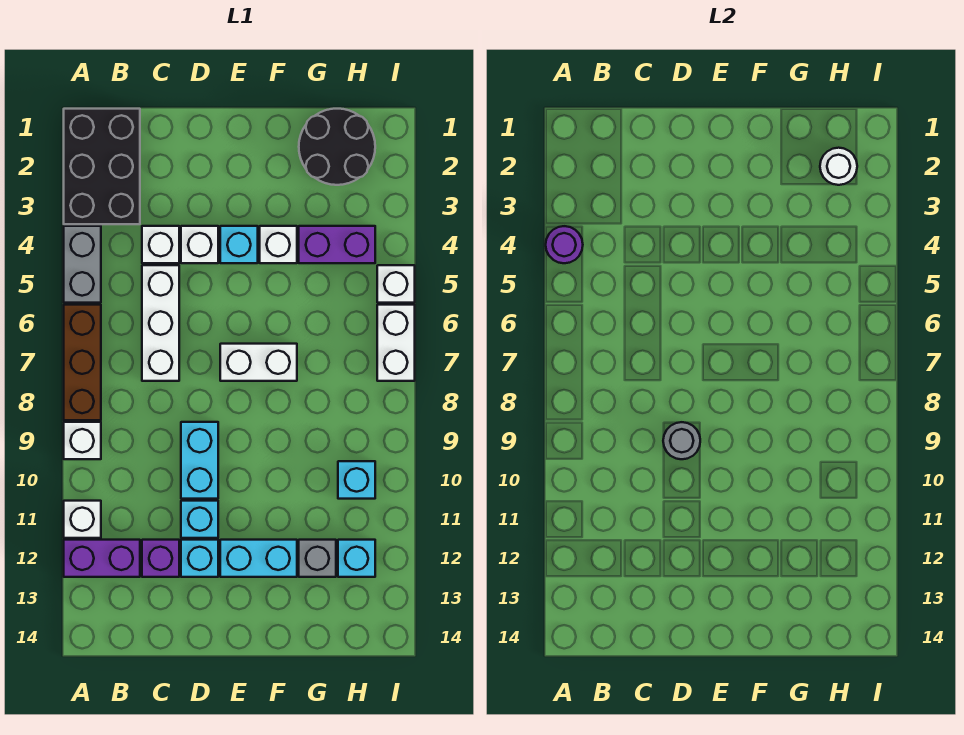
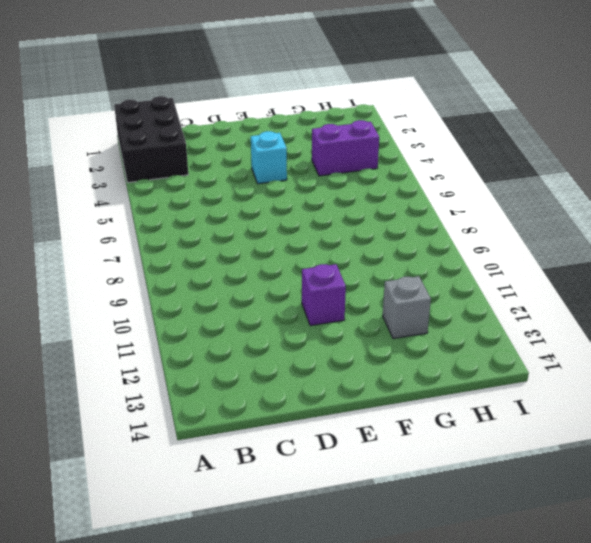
purple brick E11 level 1 -> purple brick C12 level 1
none -> grey brick A4:A5 level 1
none -> brown brick A6:A8 level 1
none -> white brick A9 level 1

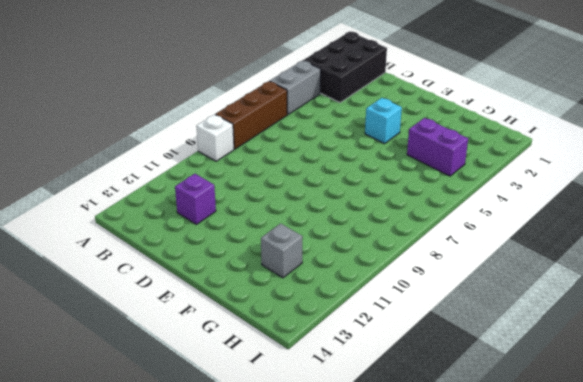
none -> white brick A11 level 1
none -> purple brick A12:B12 level 1
none -> white brick C4 level 1

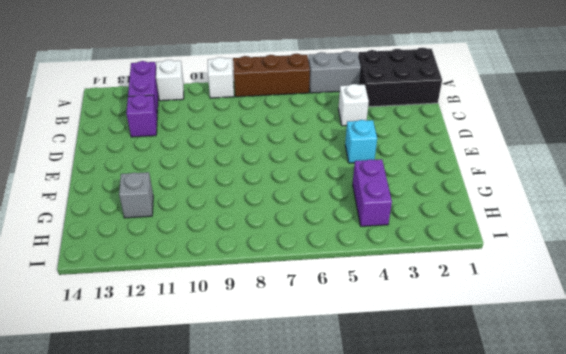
none -> white brick C5:C7 level 1
none -> white brick D4 level 1
none -> cyan brick D9:D10 level 1

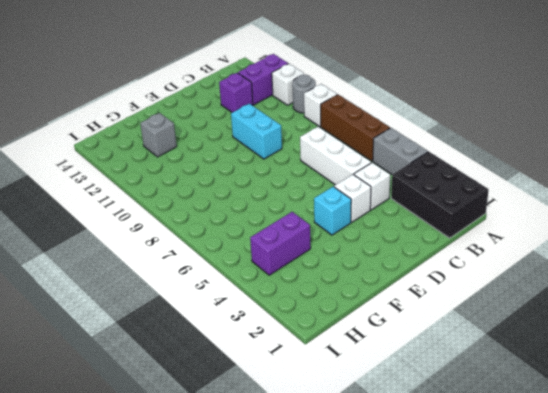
grey round brick A10 level 1 -> grey round brick D9 level 2
none -> cyan brick D11 level 1
none -> cyan brick D12 level 1
none -> white brick E7:F7 level 1

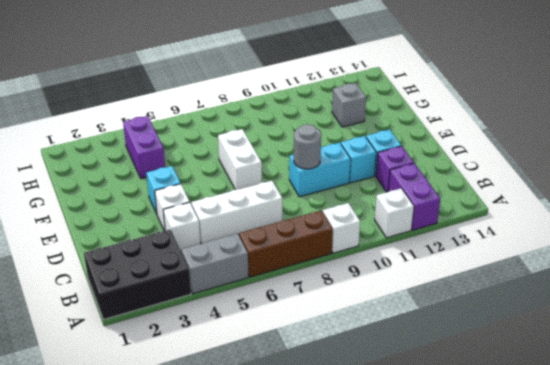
none -> cyan brick E12:F12 level 1
none -> white brick F4 level 1
none -> black round brick G1:H2 level 1

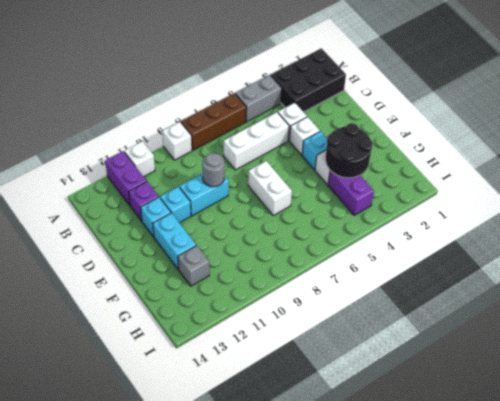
black round brick F3:G4 level 2 -> black round brick G1:H2 level 1
none -> cyan brick H10 level 1
none -> cyan brick H12 level 1
none -> white brick I5 level 1

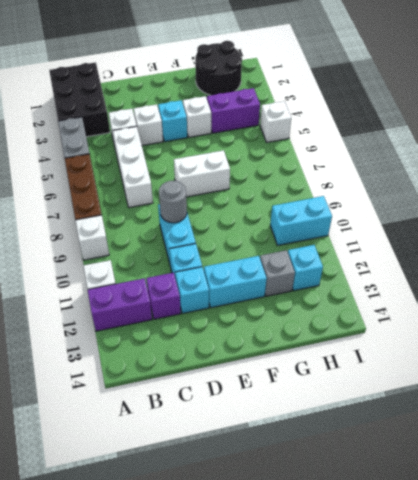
cyan brick H10:I10 level 1 -> cyan brick H10 level 1
none -> white brick I6:I7 level 1
none -> purple round brick A4 level 2
none -> white round brick H2 level 2

